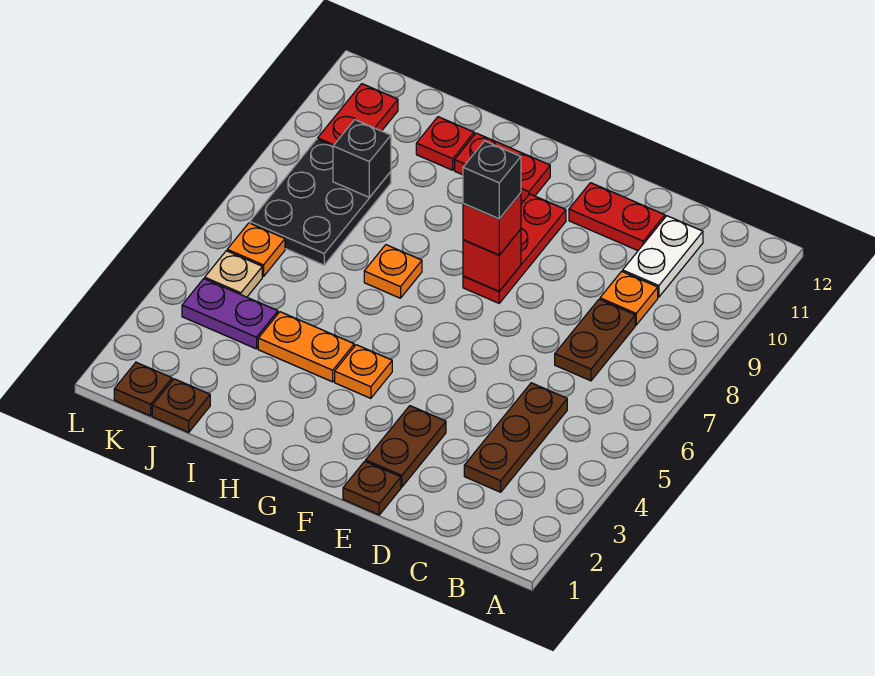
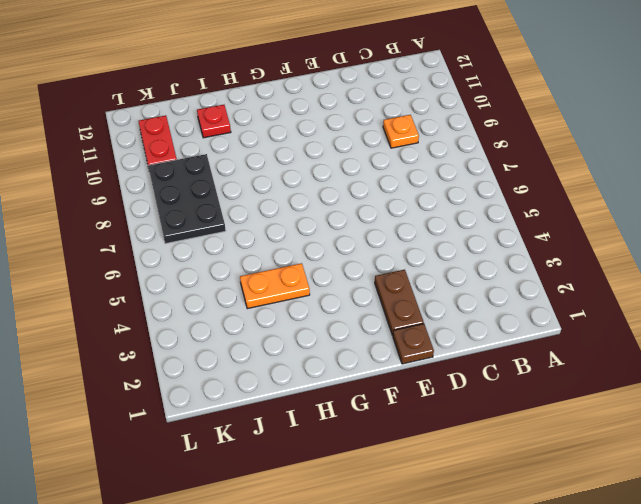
none -> brown plate C3:C5 level 1
none -> brown plate C7:C8 level 1
none -> white plate C10:C11 level 1

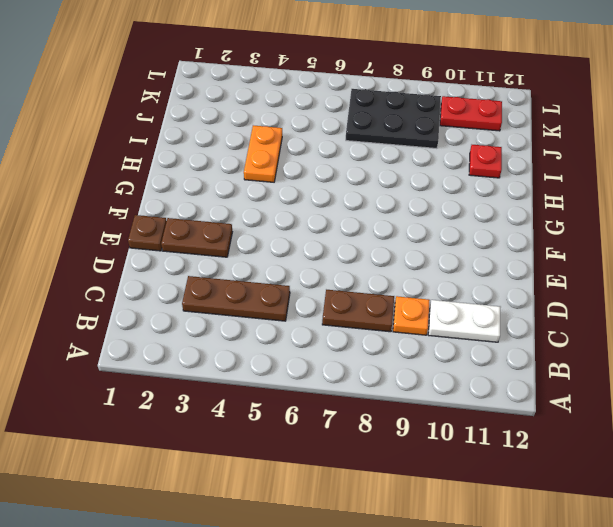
none -> red plate D11:E11 level 1
none -> red plate F8:F10 level 1
none -> orange plate G4 level 1

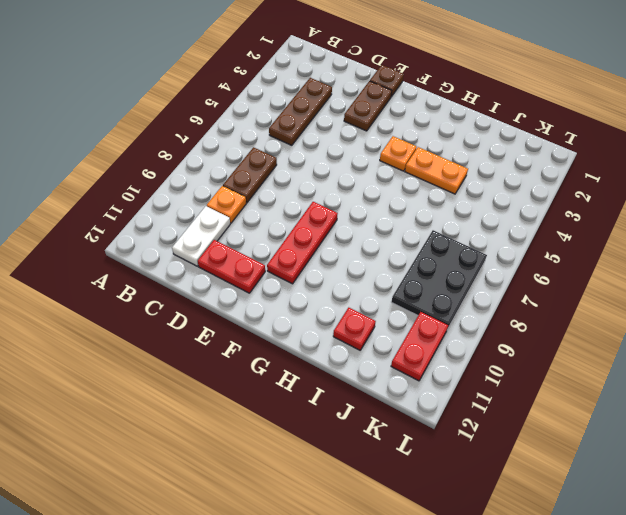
none -> red plate G11:H11 level 1
none -> orange plate H7 level 1
none -> brown plate J1 level 1

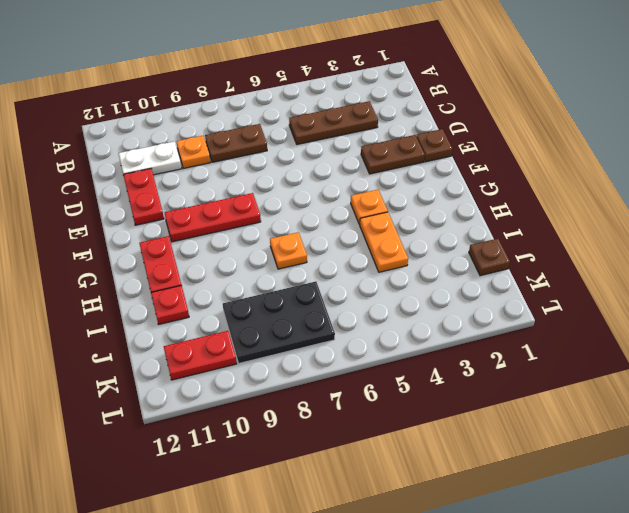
none -> purple plate J4:K4 level 1
none -> brown plate K1 level 1
none -> tan plate K5 level 1

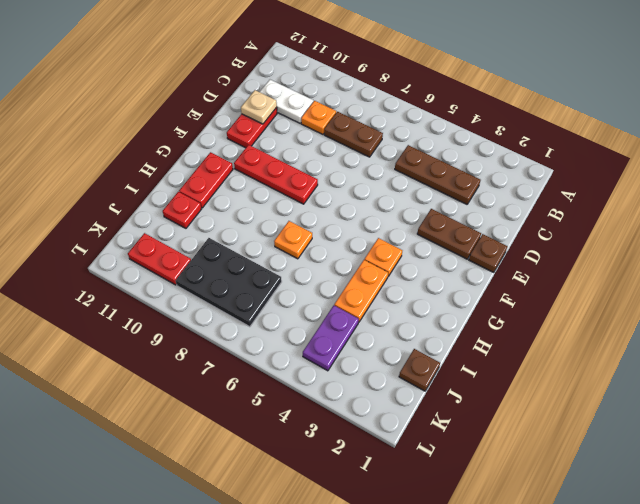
tan plate D11 level 2 -> tan plate K5 level 1
none -> brown plate K1 level 1
none -> orange plate K6 level 1
none -> red brick F8 level 2

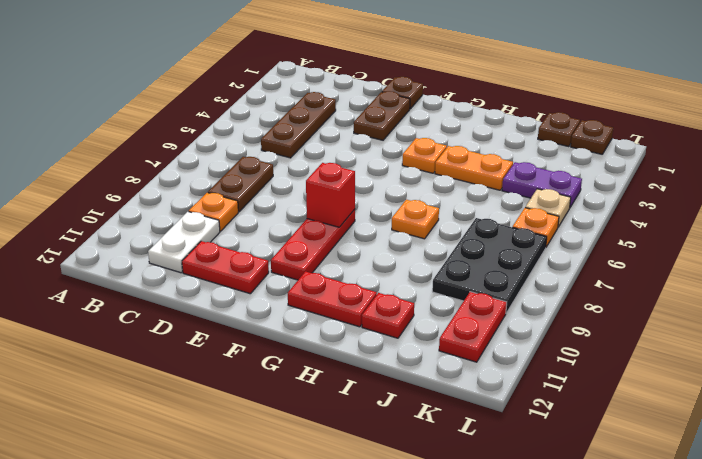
none -> black brick J9 level 2
none -> red brick F8 level 3
none -> black brick F8 level 4

